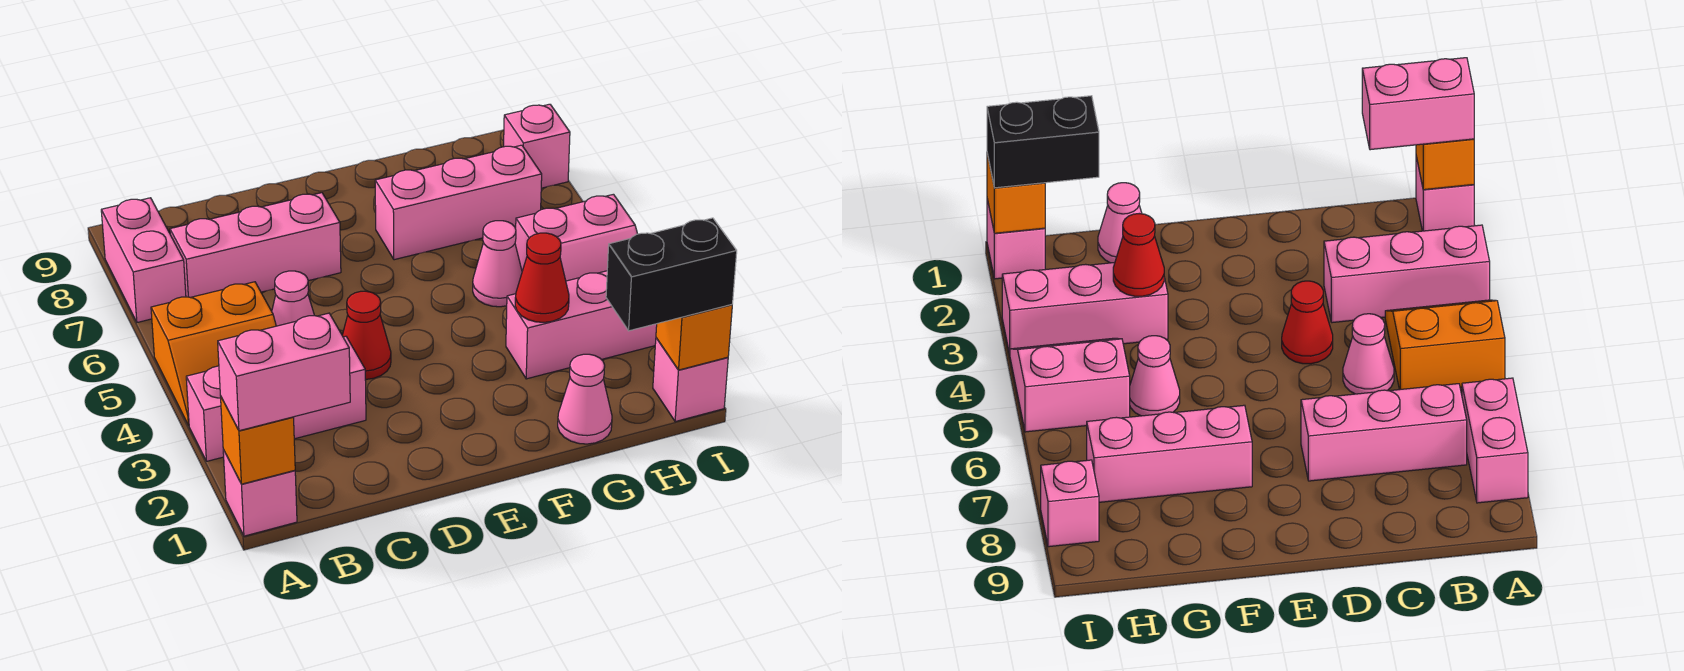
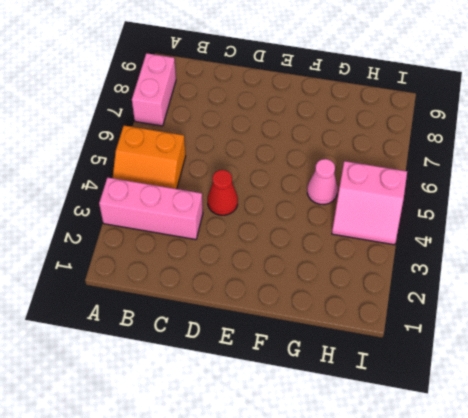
none -> pink brick A1 level 1
none -> pink brick B7:D7 level 1
none -> pink cone C5 level 1

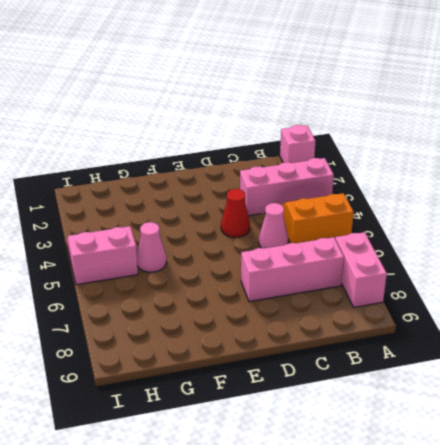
none -> pink brick F7:H7 level 1
none -> pink cone G1 level 1
none -> pink brick G3:I3 level 1

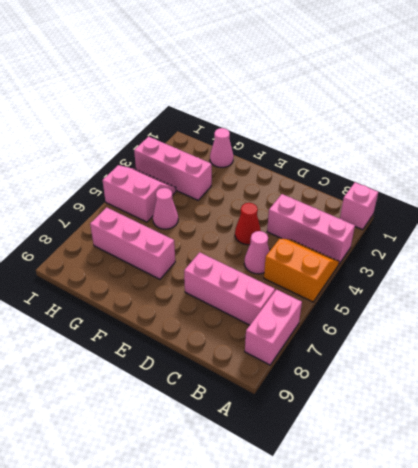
none -> pink brick I1 level 1
none -> pink brick I8 level 1
none -> orange brick A1 level 2

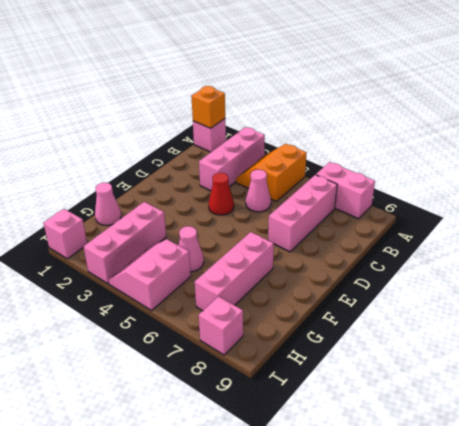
none -> red cone G3 level 2
none -> orange brick I1 level 2
none -> pink brick A1:B1 level 3

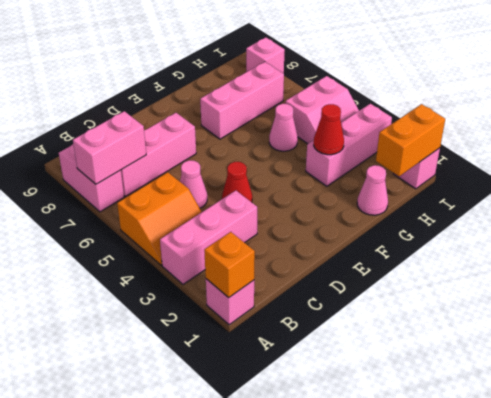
pink brick A7:B7 level 2 -> pink brick A1:B1 level 3
orange brick H1:I1 level 2 -> orange brick I1 level 2
none -> black brick H1:I1 level 3

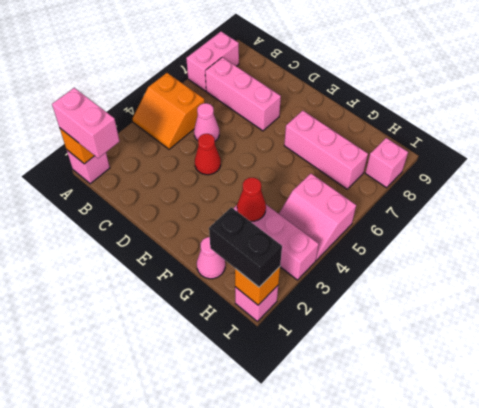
none -> pink brick A3:C3 level 1
none -> pink cone G5 level 1

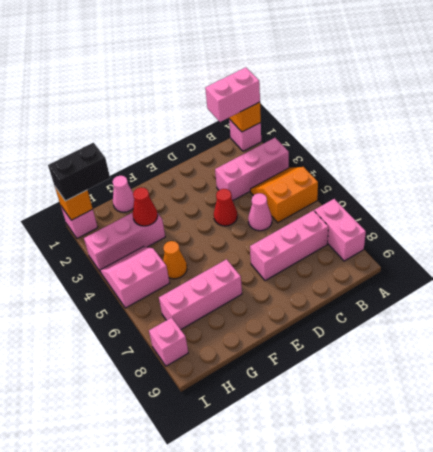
orange cone G5 level 1 -> pink cone G5 level 1

